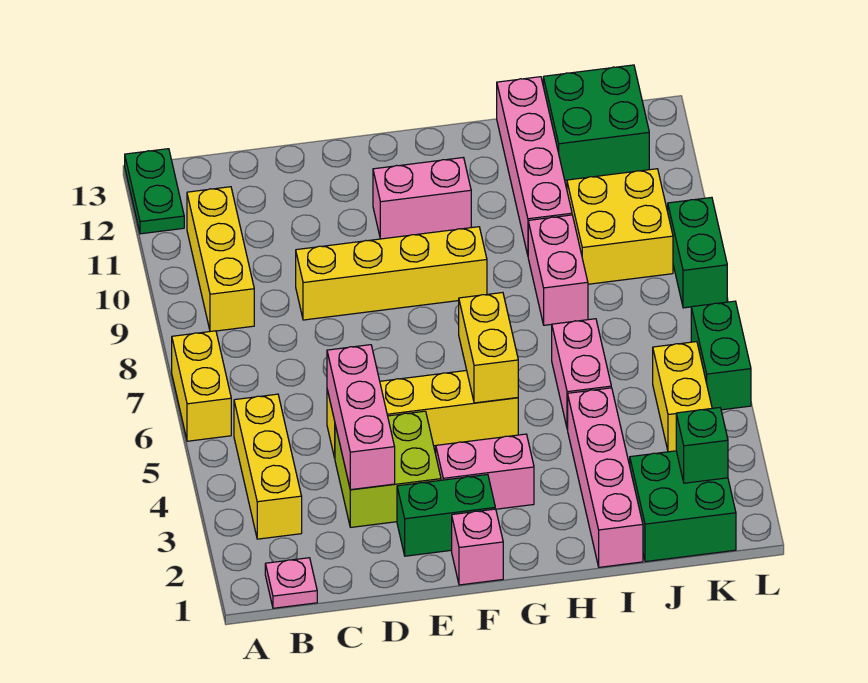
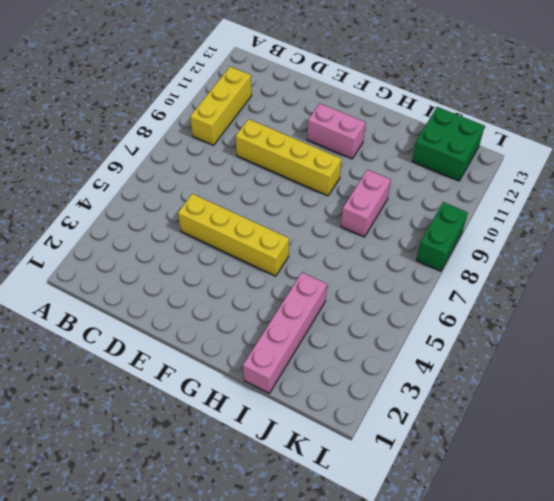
none -> yellow brick A6:A7 level 1
none -> green plate A12:A13 level 1
none -> pink plate B1 level 1

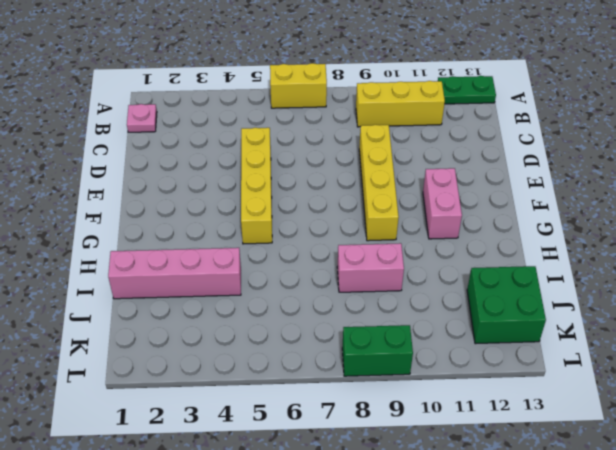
none -> yellow brick B3:B5 level 1
none -> lime brick D3:E4 level 1
none -> green brick E2:F2 level 1

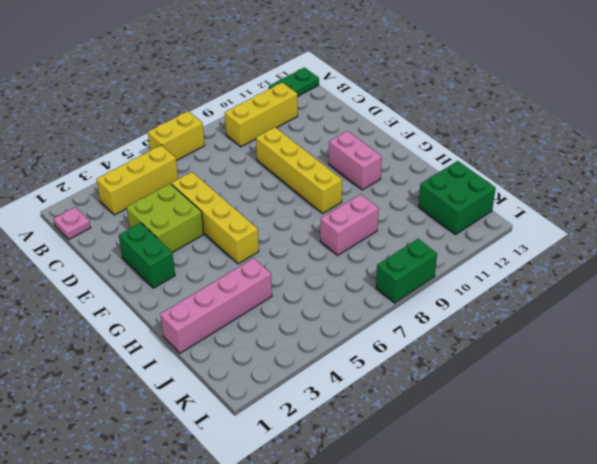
none -> pink brick F1 level 1
none -> pink brick F3:G3 level 1
none -> pink brick I5:I6 level 1

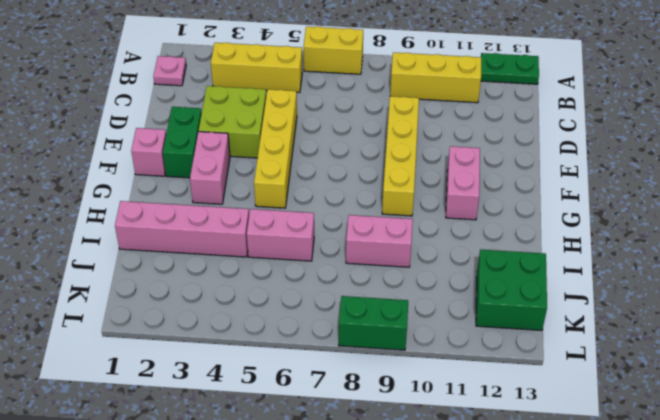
none -> pink brick I10:I13 level 1
none -> green brick J1:K2 level 1
none -> yellow brick J9:K10 level 1

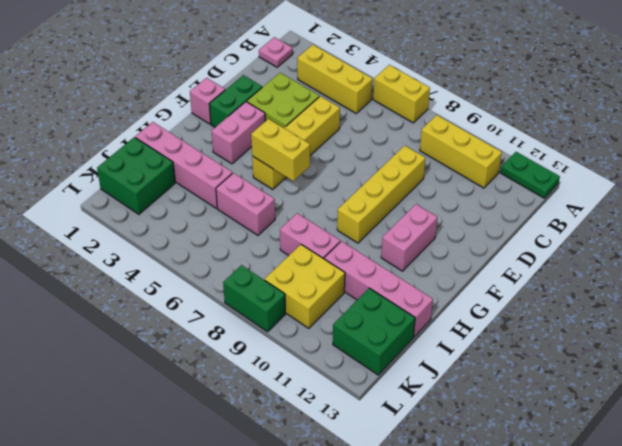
none -> yellow brick K4:K5 level 1
none -> green brick L5:L6 level 1
none -> pink brick D3:D5 level 2

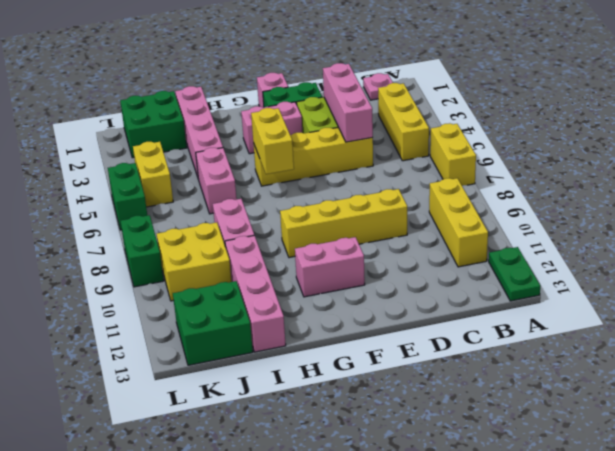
none -> green brick K2 level 2

